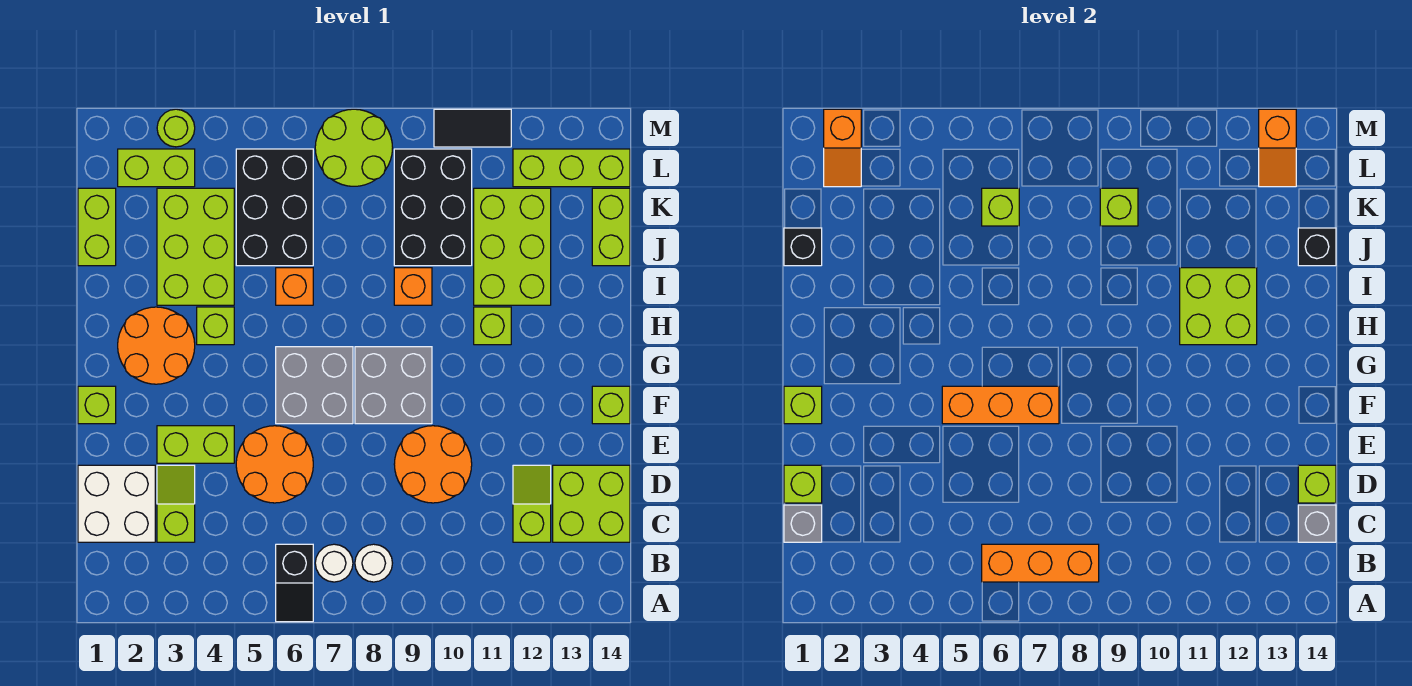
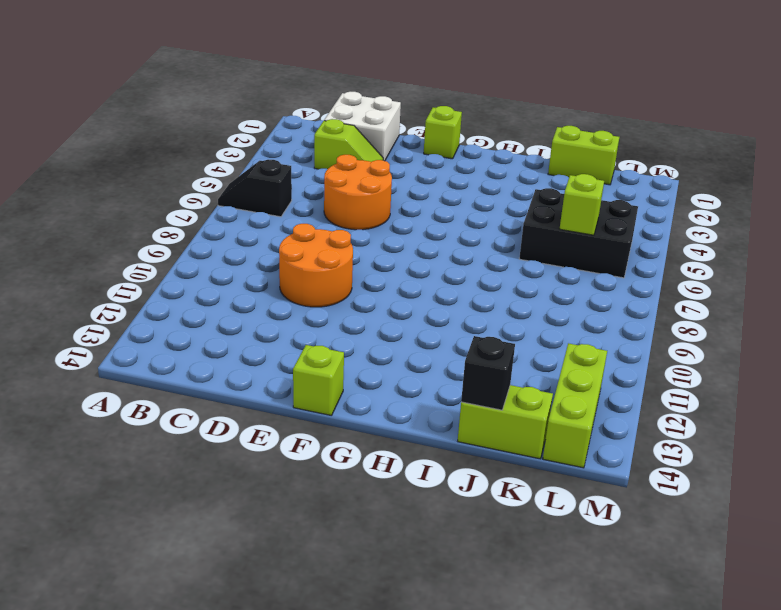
none -> white round brick B7 level 1
none -> white round brick B8 level 1
none -> lime slope C12:D12 level 1 top C
none -> lime brick C13:D14 level 1

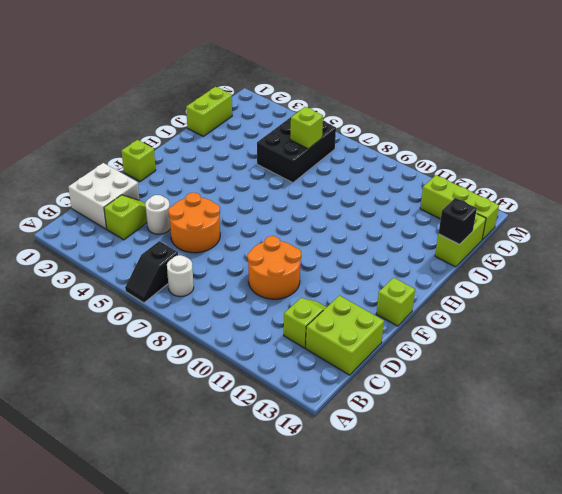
white round brick D4 level 1 -> white round brick B8 level 1
none -> lime brick E3:E4 level 1
none -> grey brick F6:G7 level 1
none -> grey brick F8:G9 level 1
none -> orange round brick G2:H3 level 1

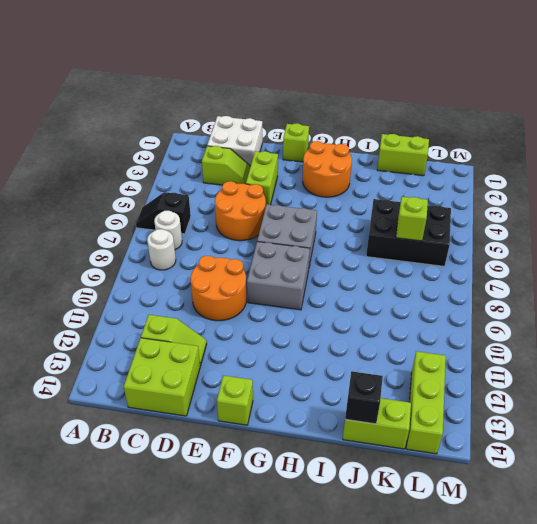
none -> lime brick H4 level 1
none -> lime brick H11 level 1
none -> lime brick I3:K4 level 1
none -> orange brick I6 level 1

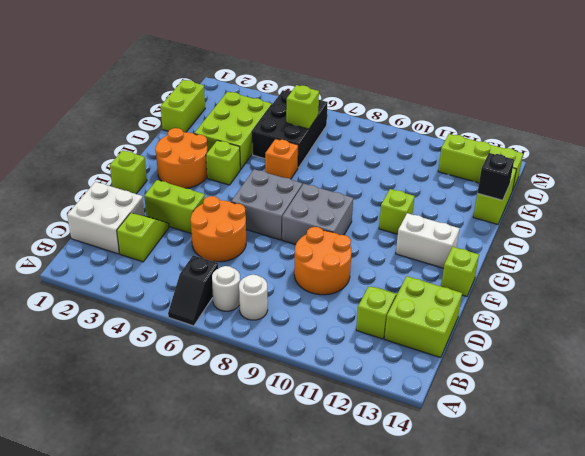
white brick G12:G13 level 1 -> none
none -> orange brick I9 level 1
none -> lime brick I11:K12 level 1
none -> black brick J9:L10 level 1
none -> lime brick L2:L3 level 1

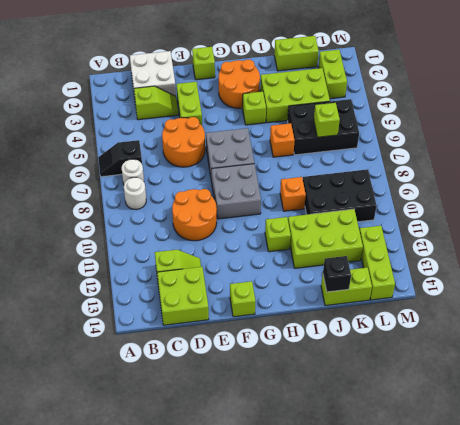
none -> lime round brick L7:M8 level 1
none -> lime round brick M3 level 1
none -> black tile M10:M11 level 1
none -> orange brick B6:B8 level 2

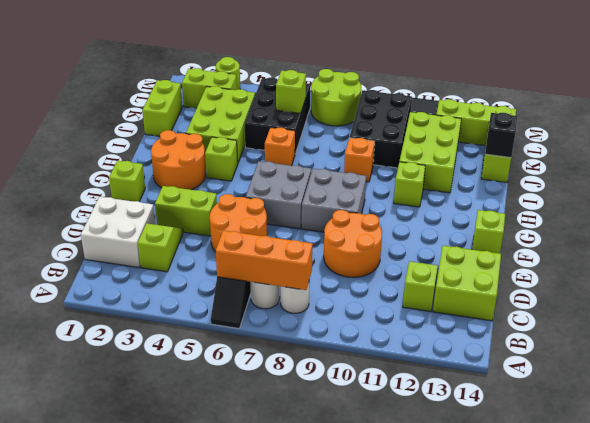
none -> grey brick C1 level 2
none -> grey brick C14 level 2
none -> lime brick D1 level 2
none -> lime brick D14 level 2

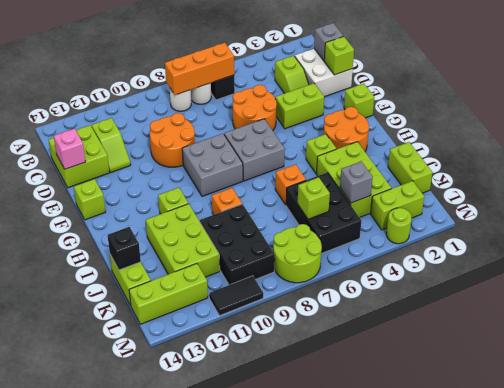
pink brick D14 level 2 -> lime brick D14 level 2
grey brick K4 level 2 -> grey brick C14 level 2
none -> lime brick F1 level 2
none -> orange brick F5:F7 level 2
none -> lime brick H11:I12 level 2
none -> black brick J1 level 2

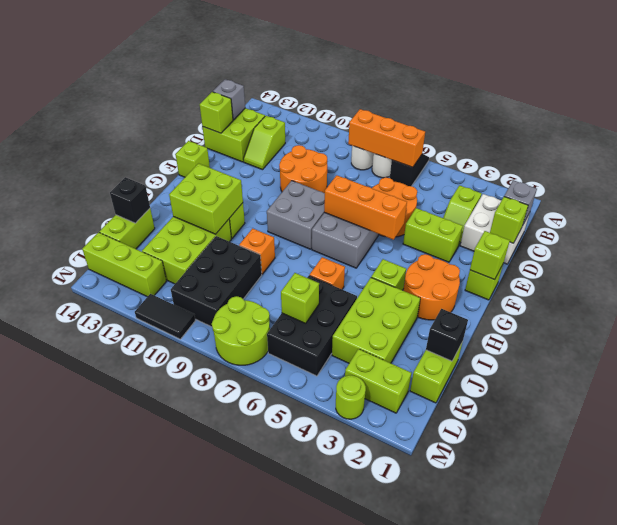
none -> lime brick K9 level 2
none -> orange slope L2:M2 level 2 top M
none -> orange slope L13:M13 level 2 top M

